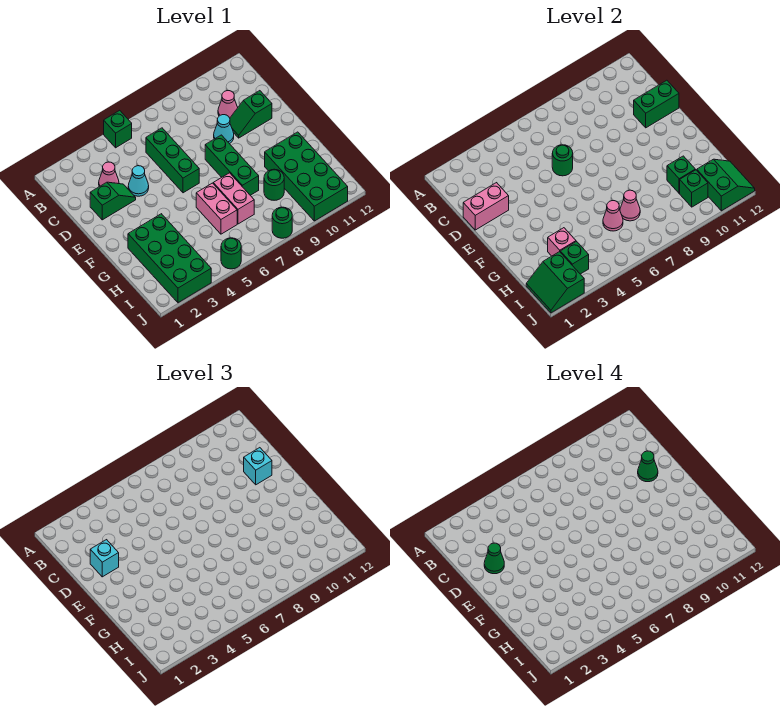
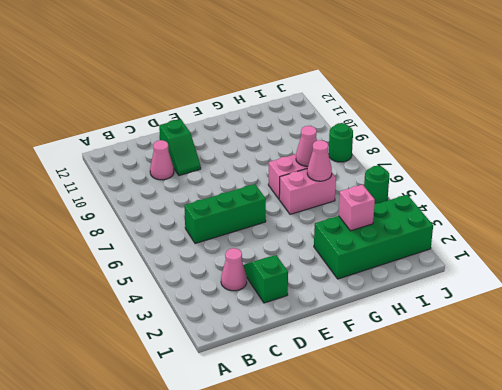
none -> green brick A5 level 1
none -> cyan cone D4 level 1
none -> cyan cone D9 level 1
none -> green brick E8:G8 level 1

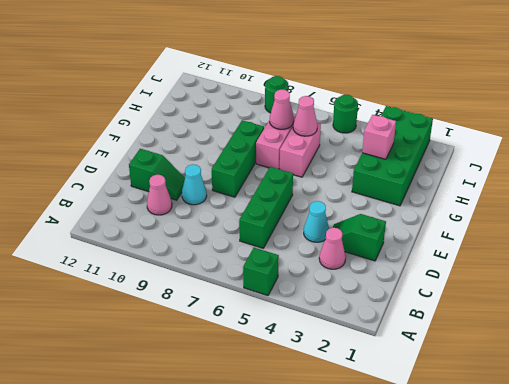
none -> green brick G10:J11 level 1
none -> green round brick H9 level 1
none -> pink brick D1:D2 level 2
none -> green round brick D6 level 2

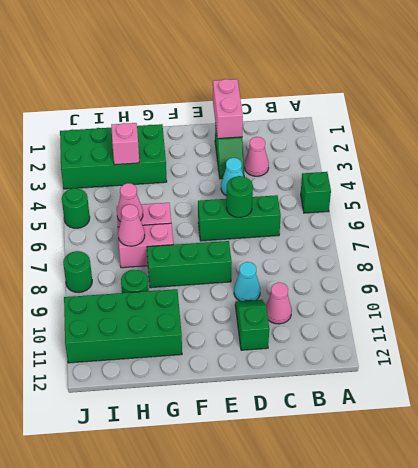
none -> green brick D11:D12 level 2
none -> green brick H10 level 2
none -> green slope I1:J2 level 2 top 2
none -> green brick I3 level 2

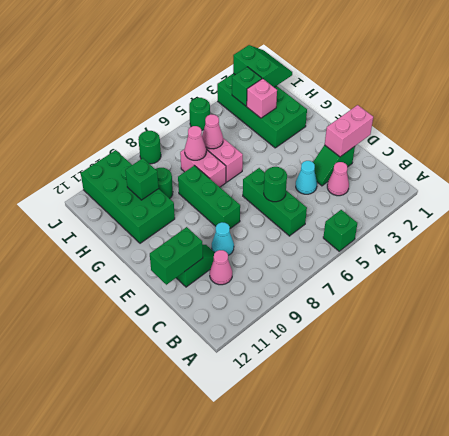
none -> green brick I10 level 2
none -> green slope I11:J12 level 2 top 11
none -> cyan brick D2 level 3
none -> cyan brick D11 level 3

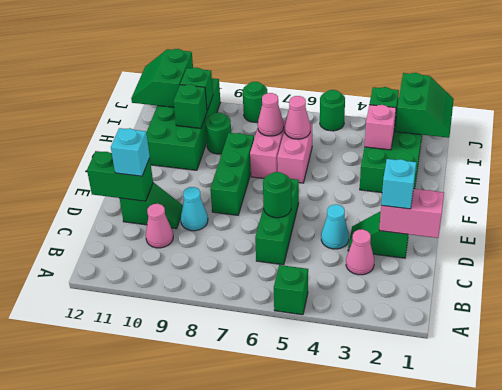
none -> green cone D2 level 4
none -> green cone D11 level 4

